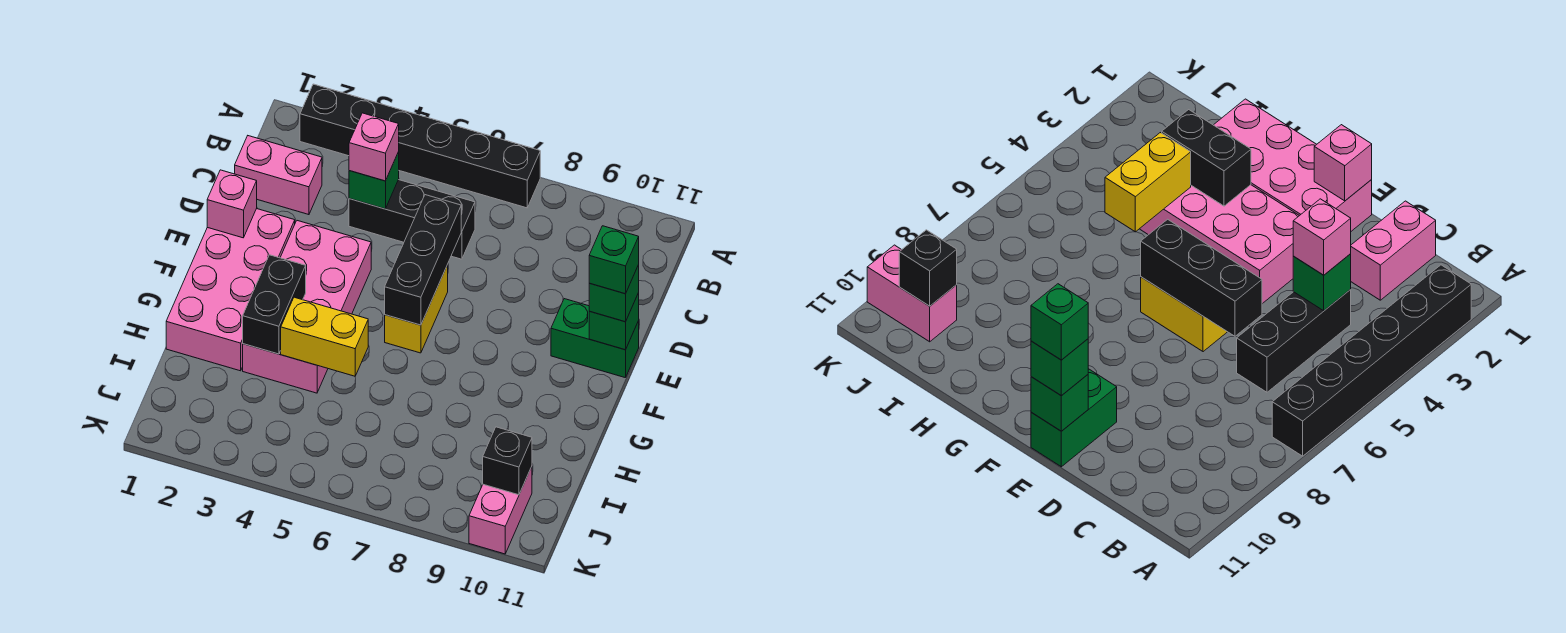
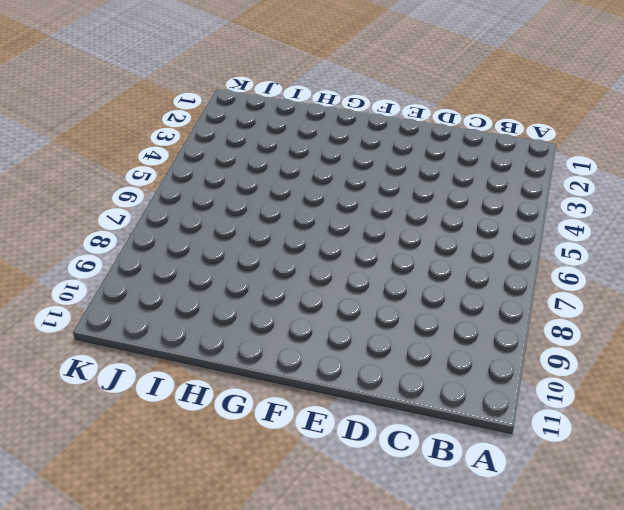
none -> black brick A2:A7 level 1
none -> pink brick C1:C2 level 1
none -> black brick C4:C6 level 1

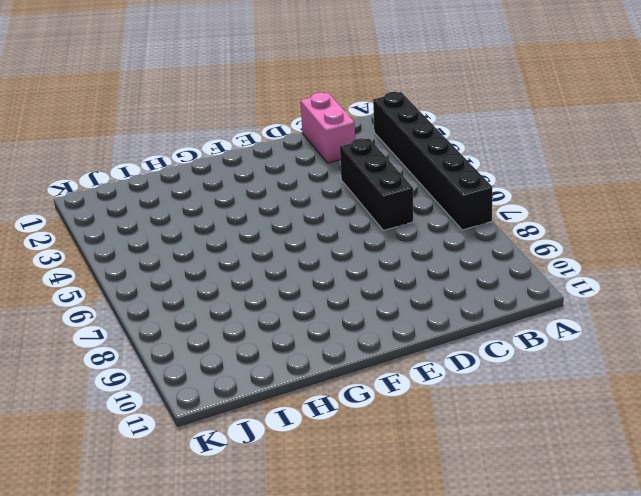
none -> pink brick E1:H2 level 1
none -> pink brick E3:H4 level 1
none -> yellow brick E6:F6 level 1

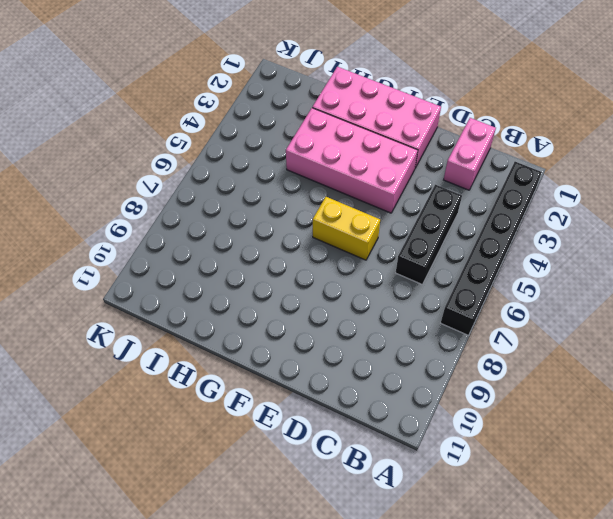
none -> green brick E10:E11 level 1
none -> pink brick J10:K10 level 1
none -> green brick C4 level 2

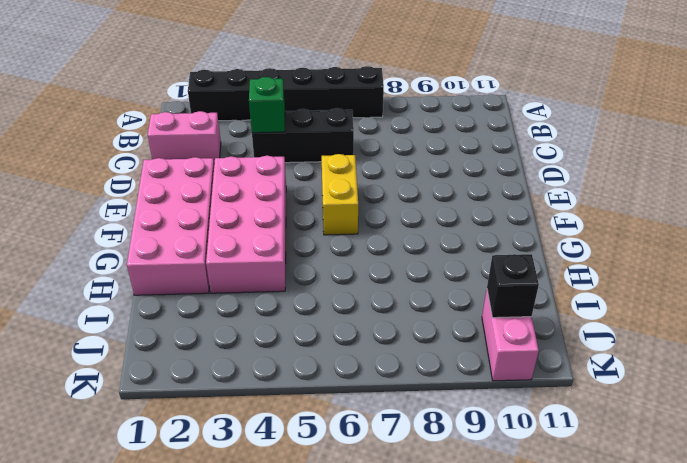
none -> green brick E10:E11 level 1
none -> black brick D6:F6 level 2
none -> pink brick E1 level 2

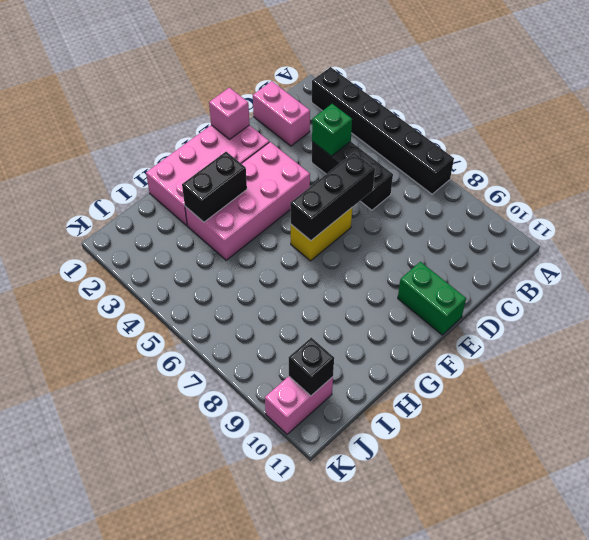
none -> green brick E11 level 2
none -> yellow brick H4:H5 level 2
none -> pink brick C4 level 3

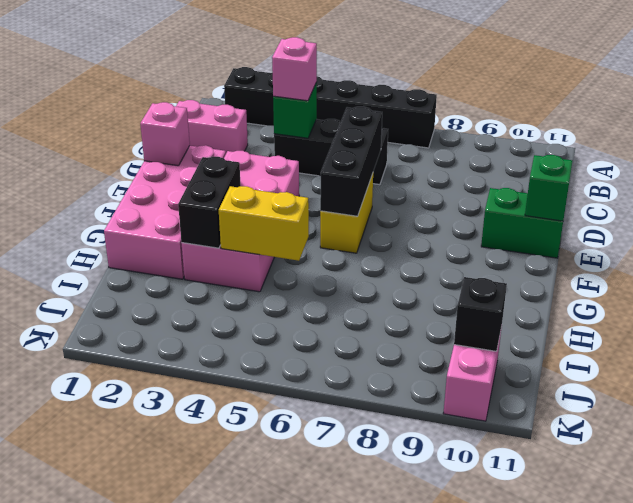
none -> green brick E11 level 3
none -> green brick E11 level 4

